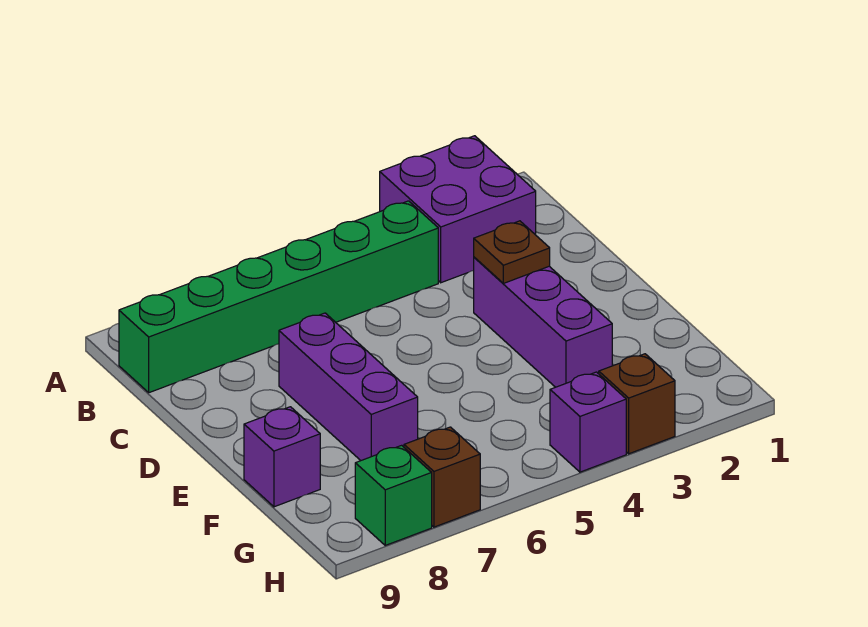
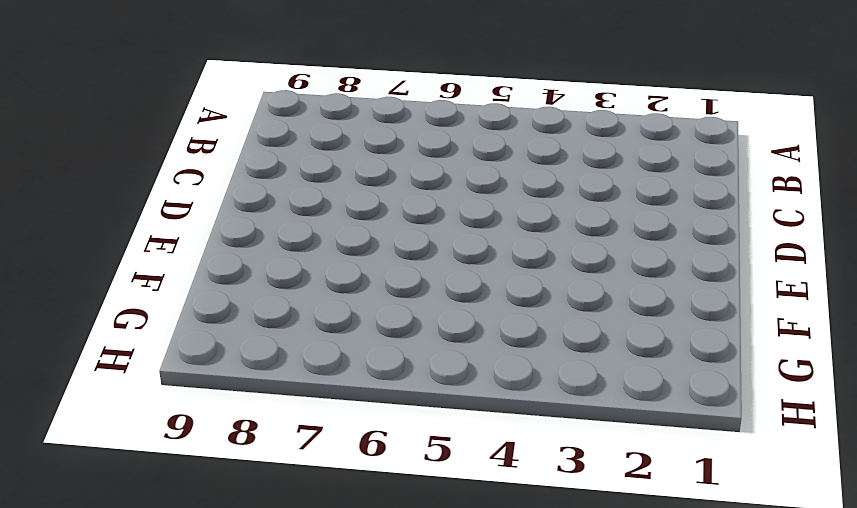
none -> purple brick A2:B3 level 1
none -> green brick B4:B9 level 1

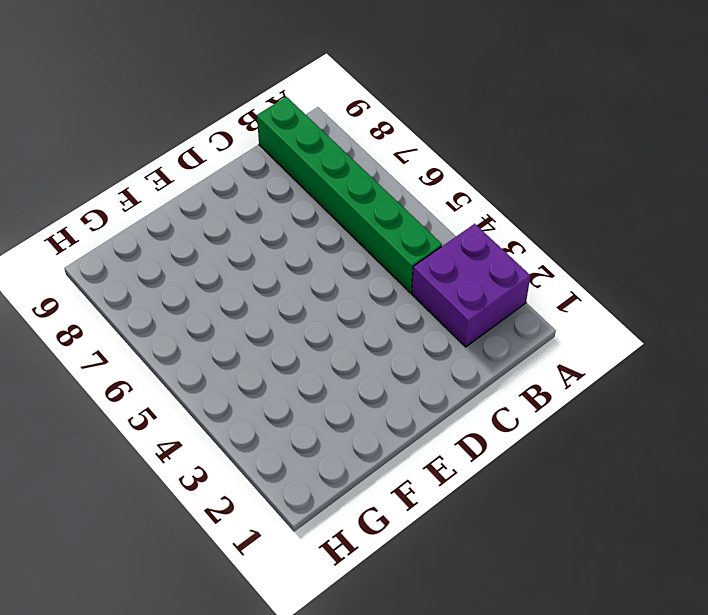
none -> purple brick D3:F3 level 1
none -> purple brick D7:F7 level 1

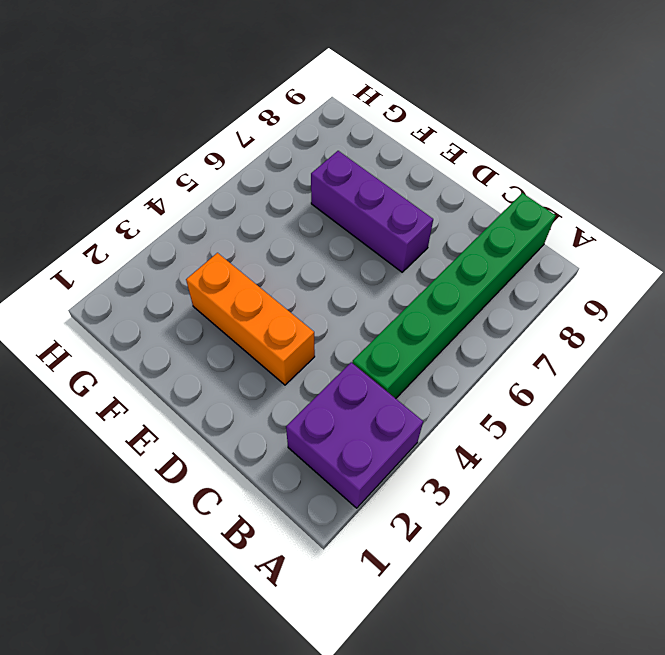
orange brick D3:F3 level 1 -> purple brick D3:F3 level 1
none -> purple brick F9 level 1
none -> brown brick H3 level 1

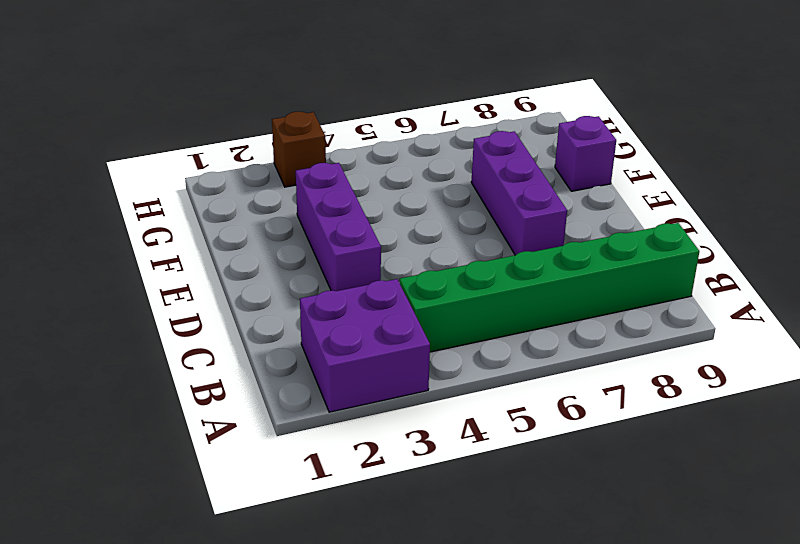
none -> purple brick H4 level 1
none -> brown brick H7 level 1

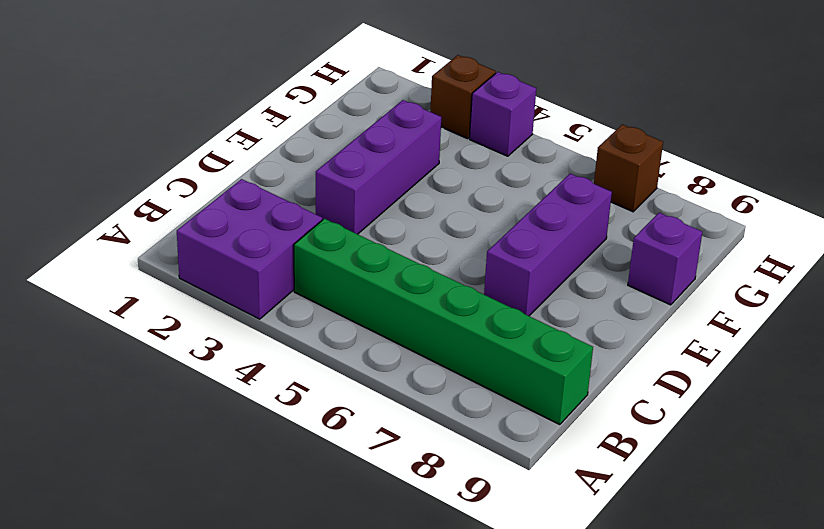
none -> green brick H8 level 1
none -> brown plate D3 level 2

